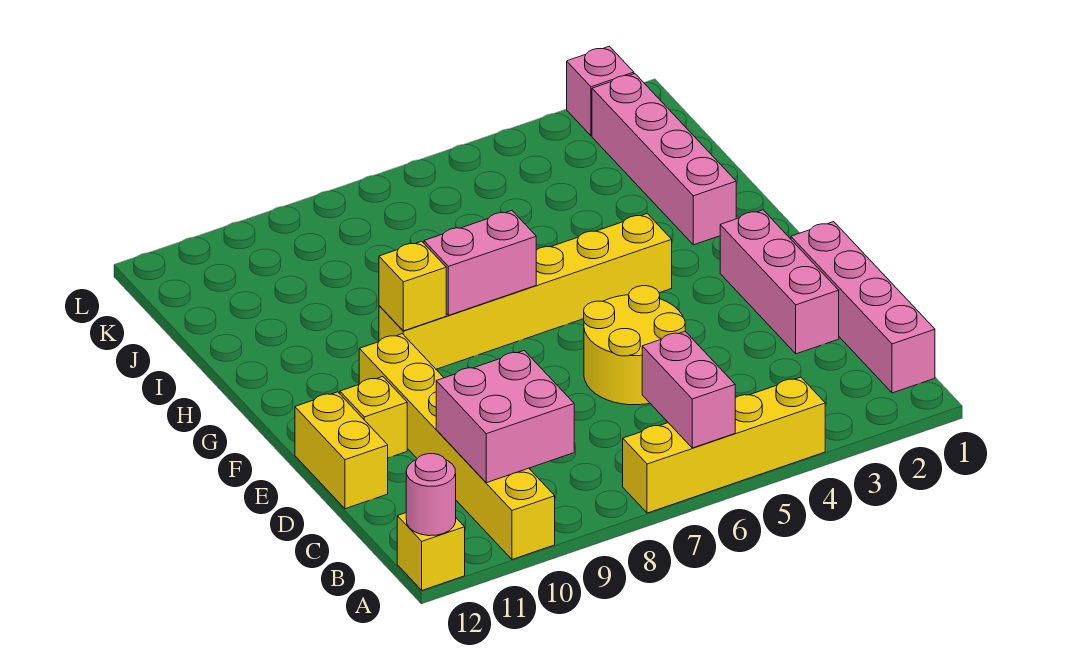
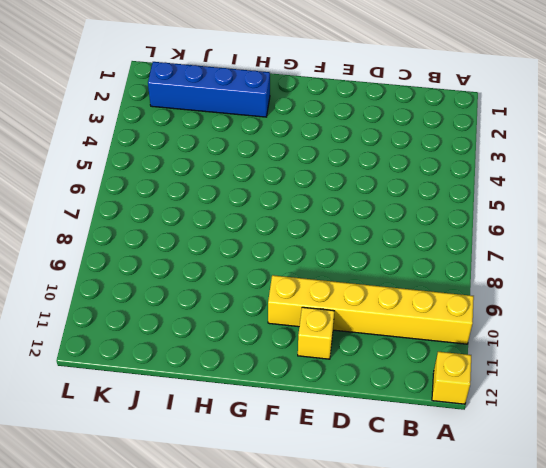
blue brick H2:K2 level 1 -> pink brick H2:K2 level 1
none -> yellow brick A4:A7 level 1
none -> pink brick B1:E1 level 1
none -> pink brick D2:F2 level 1

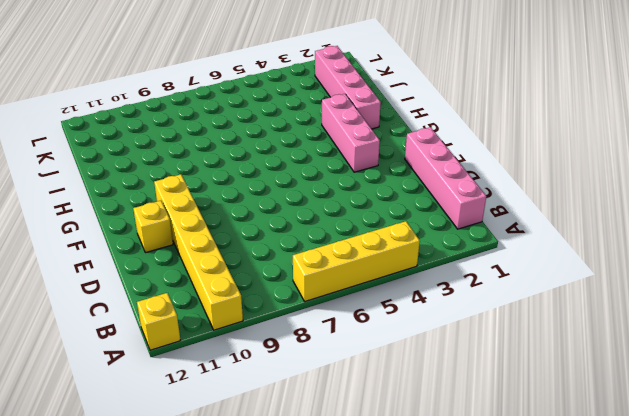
pink brick F3:H3 level 1 -> pink brick D2:F2 level 1
none -> yellow round brick D5:E6 level 1
none -> yellow brick D12:E12 level 1
none -> yellow brick G4:G9 level 1

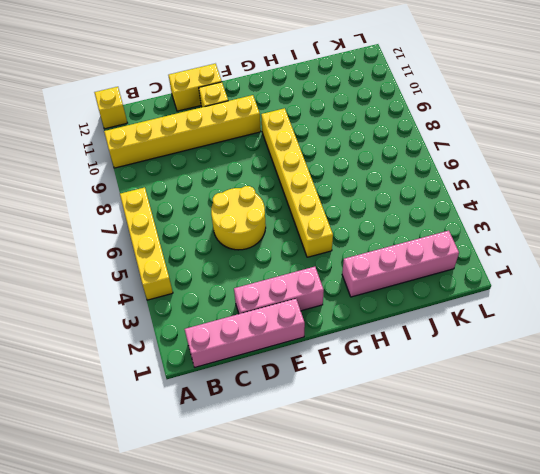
none -> pink brick L2 level 1
none -> pink brick A6:B6 level 2
none -> pink round brick A12 level 2

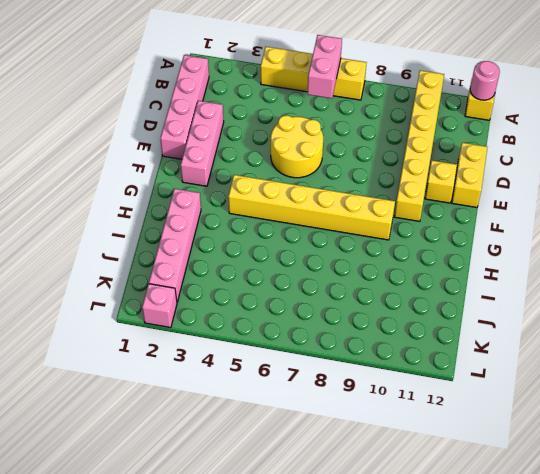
none -> pink brick B9:C10 level 2
none -> pink brick G7:G8 level 2
none -> yellow brick G9 level 2

